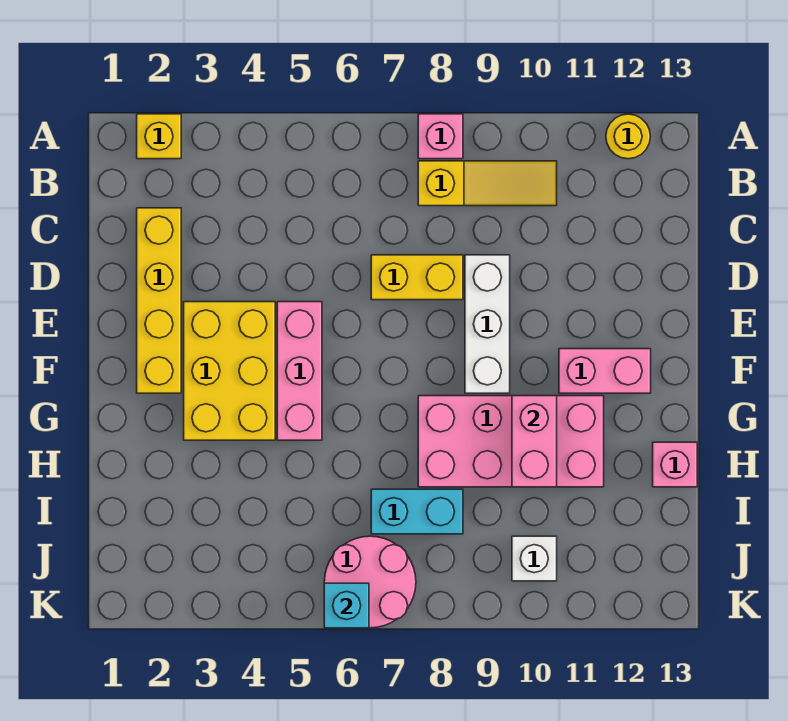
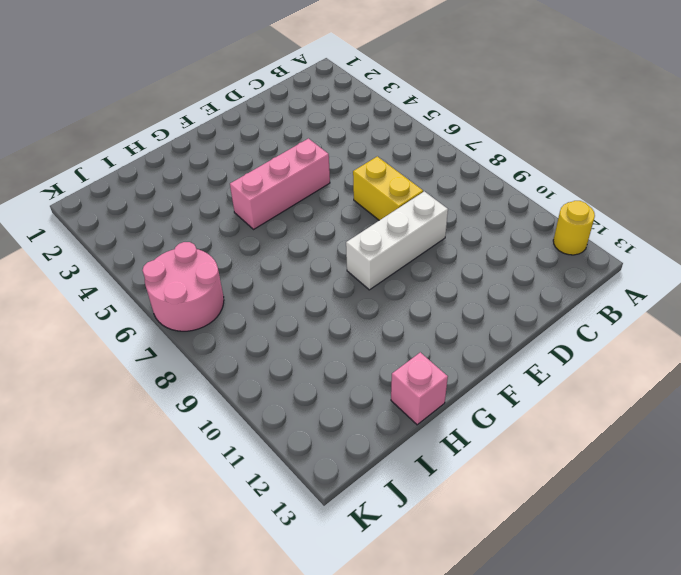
none -> yellow brick A2 level 1
none -> pink brick A8 level 1
none -> yellow slope B8:B10 level 1 top 8

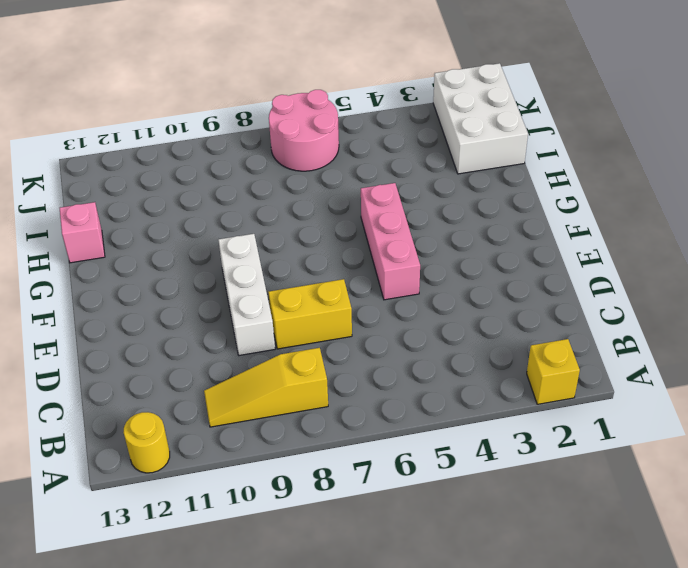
white brick I1:K2 level 1 -> none
none -> pink brick A8 level 1
none -> yellow brick C2:F2 level 1
none -> yellow brick E3:G4 level 1

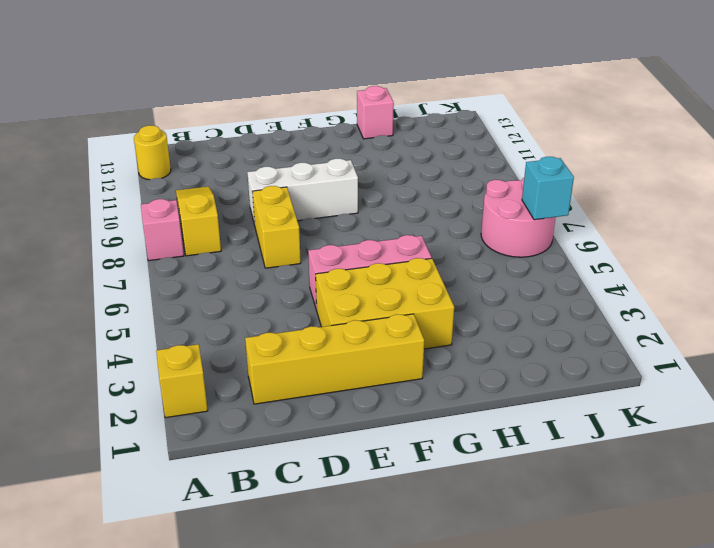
none -> pink brick F11:F12 level 1
none -> pink brick G8:H11 level 1
none -> cyan brick I7:I8 level 1

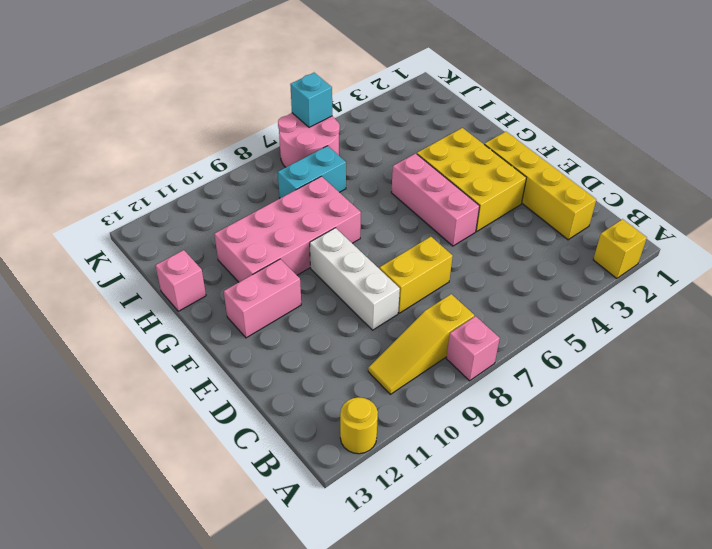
none -> white brick J10 level 1
none -> pink brick G10:H10 level 2

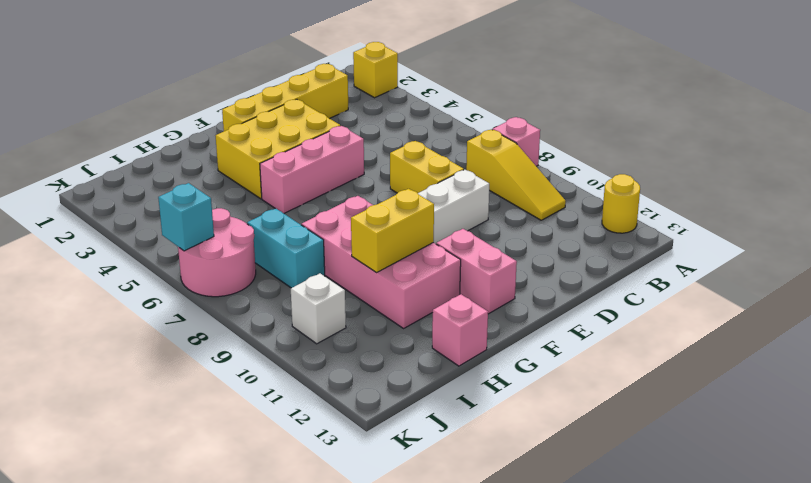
yellow brick G10:H10 level 2 -> pink brick G10:H10 level 2

